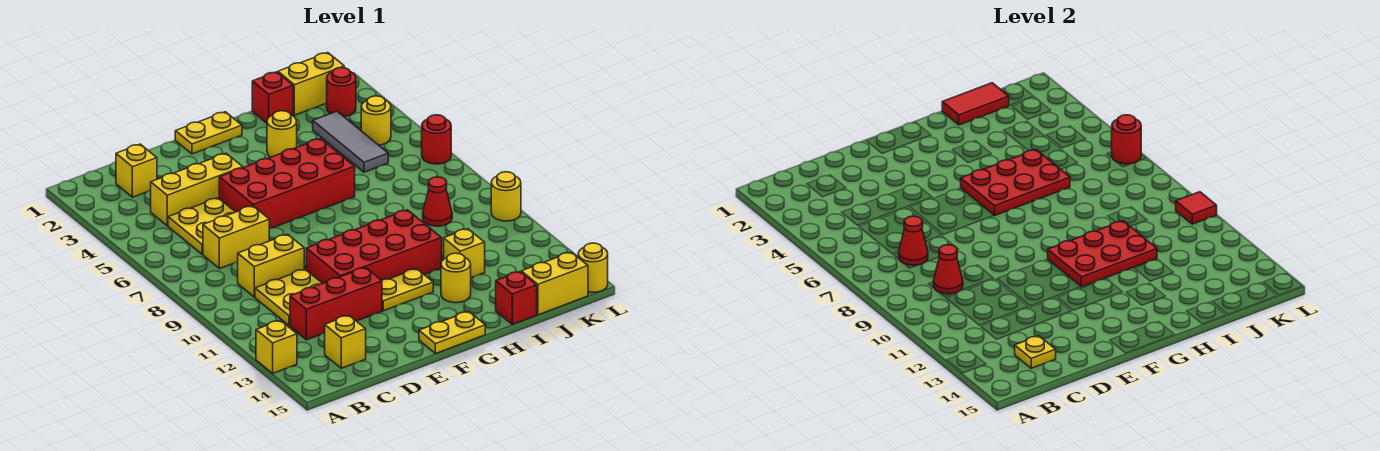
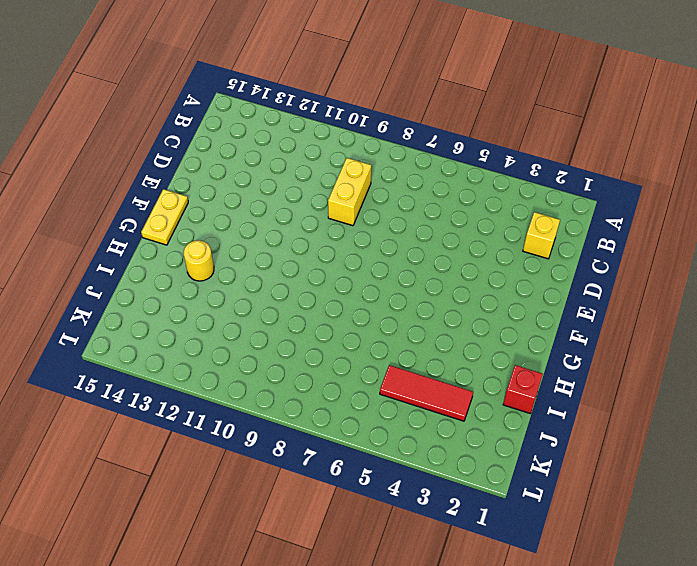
red tile J3:J5 level 1 -> grey tile J3:J5 level 1
none -> yellow brick A13 level 1
none -> yellow brick C4:E4 level 1
none -> yellow plate C5:D6 level 1
none -> yellow brick C7:D7 level 1

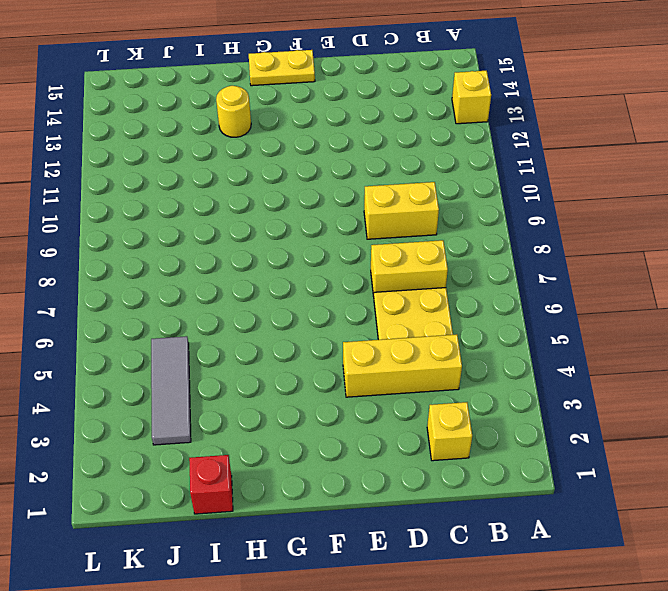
none -> yellow plate C10:D11 level 1
none -> red brick C12:E12 level 1
none -> yellow brick C14 level 1
none -> red brick E5:H6 level 1

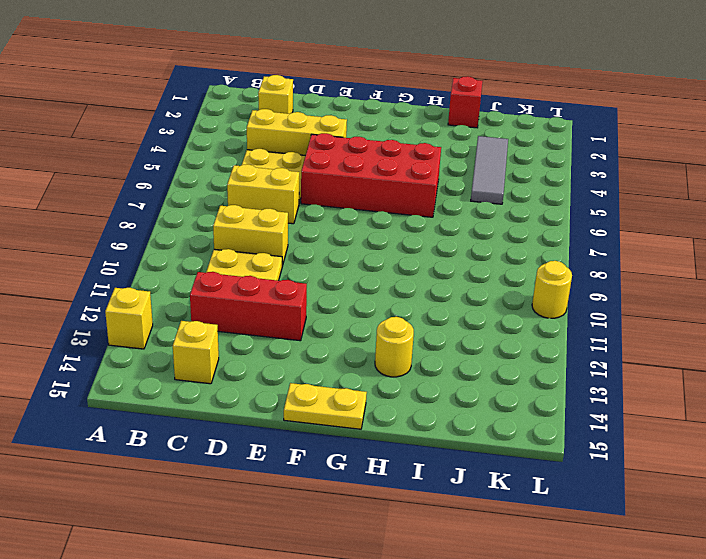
none -> red brick E10:H11 level 1
none -> yellow plate F1:G1 level 1
none -> yellow plate F12:G12 level 1
none -> yellow round brick H3 level 1

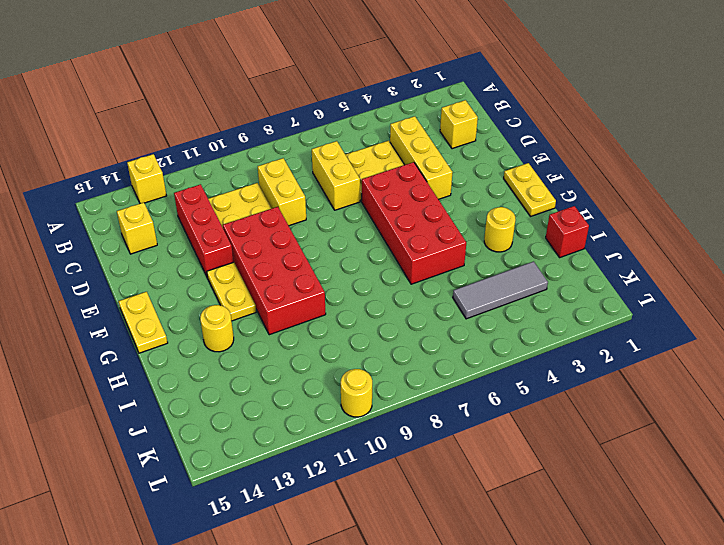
none -> yellow brick I12 level 1
none -> red brick I15 level 1
none -> yellow brick J1:K1 level 1
none -> red cone J9 level 1

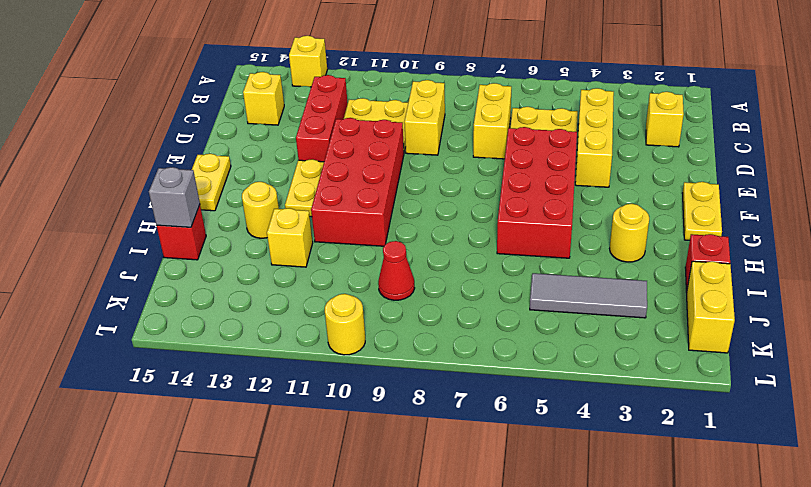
grey brick I15 level 2 -> none
none -> yellow brick J15:K15 level 1
none -> red round brick K2 level 1
none -> yellow round brick K4 level 1
none -> red round brick L6 level 1

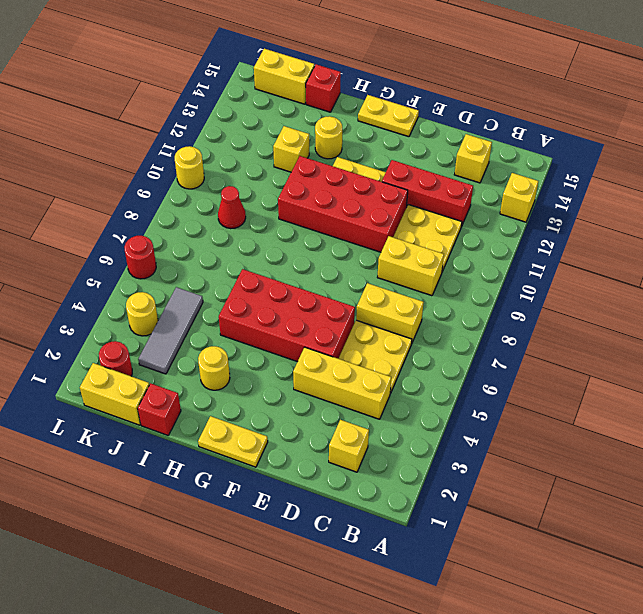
none -> yellow round brick L15 level 1
none -> red cone C7 level 2
none -> red cone C9 level 2
none -> yellow plate C14 level 2

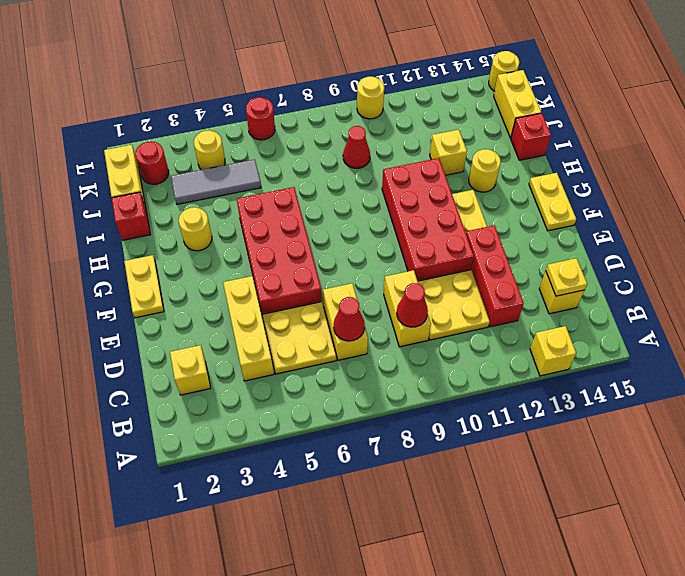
none -> red plate G5:I6 level 2
none -> red plate G10:I11 level 2
none -> red tile I1:J1 level 2
none -> red round brick L6 level 2

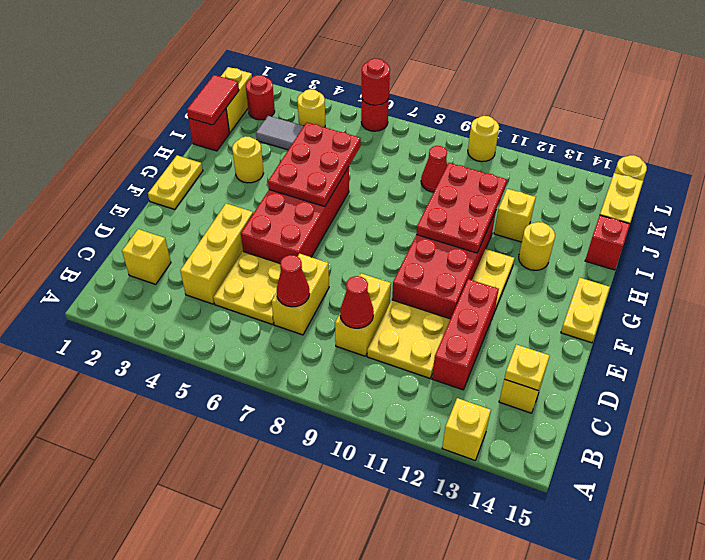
none -> red tile L10 level 2

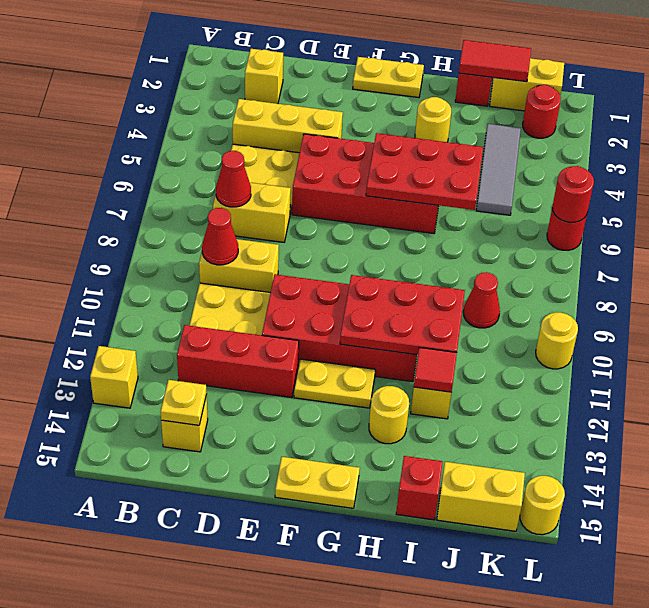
red tile I12 level 2 -> red tile L10 level 2
none -> yellow round brick K4 level 1

